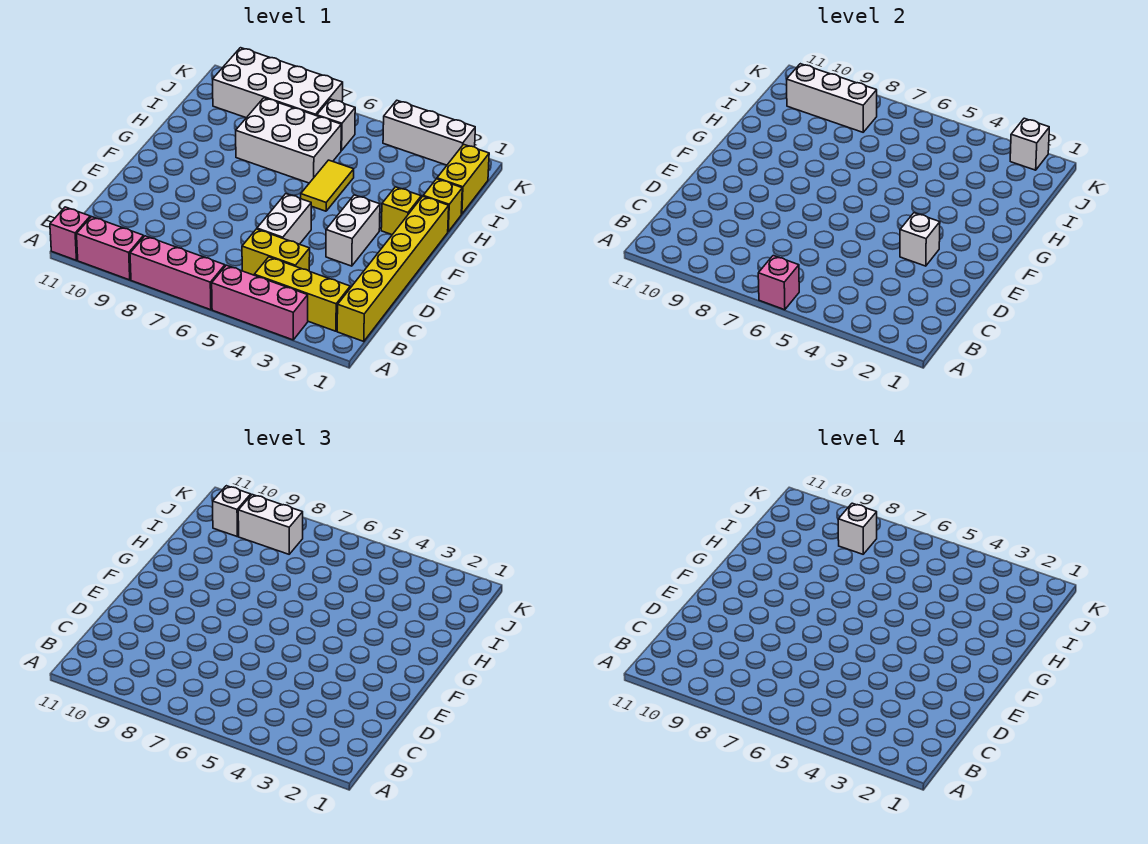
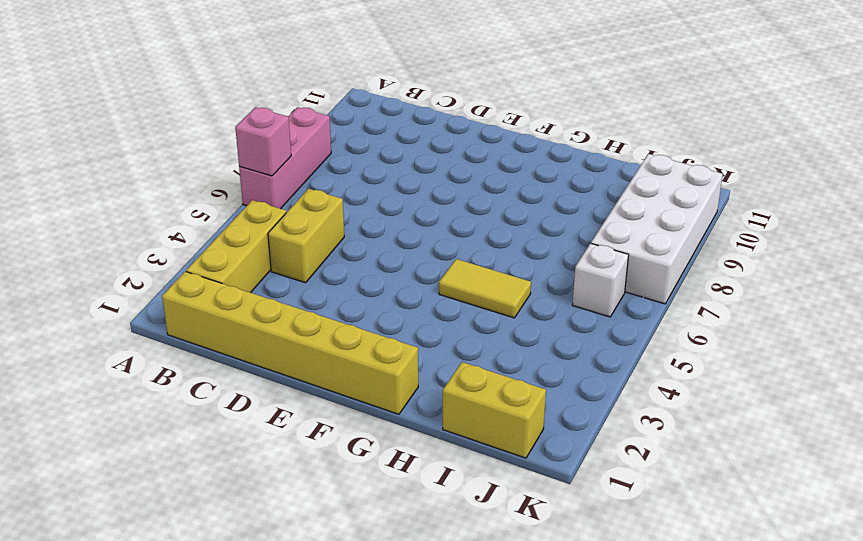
none -> pink brick A3:A5 level 1
none -> pink brick A9:A10 level 1
none -> pink brick A11 level 1

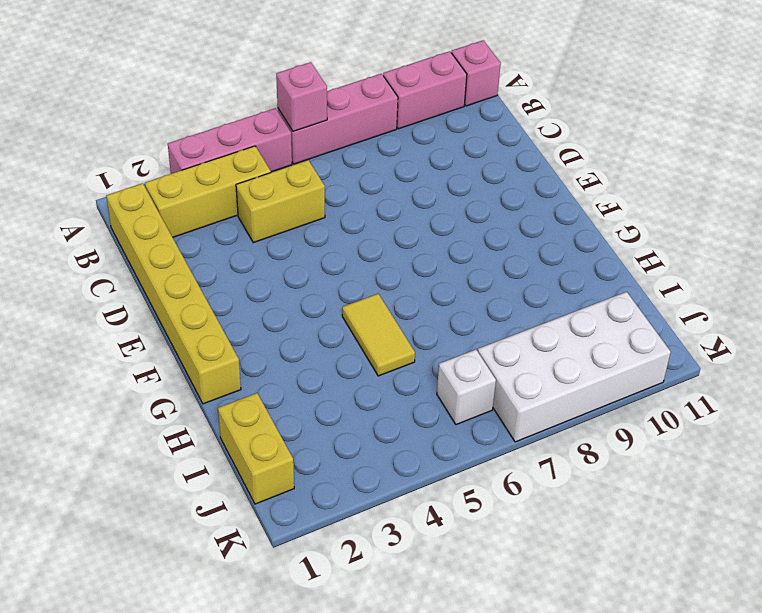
none -> white brick D5:E5 level 1
none -> white brick E3:F3 level 1
none -> yellow brick G2 level 1

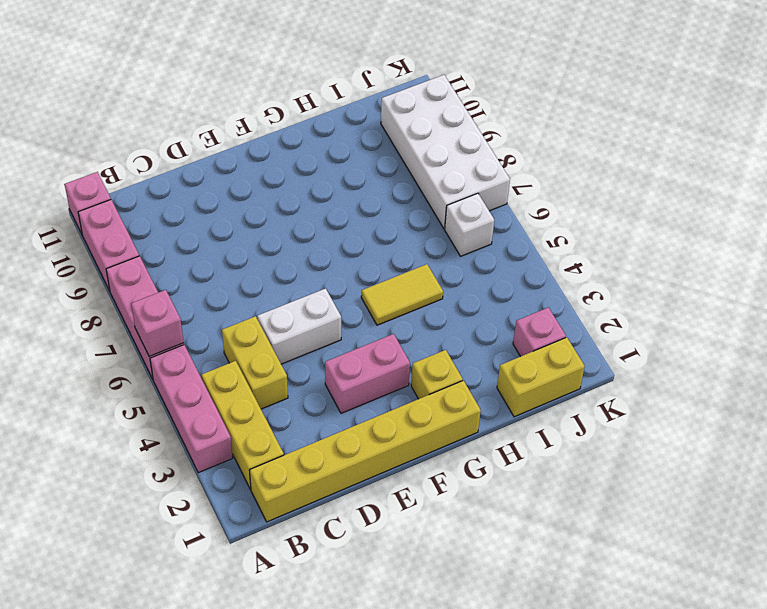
pink brick E3:F3 level 1 -> white brick E3:F3 level 1
pink brick J2 level 1 -> none
none -> yellow brick H1 level 1
none -> white brick H6:I8 level 1
none -> white brick K2:K4 level 1

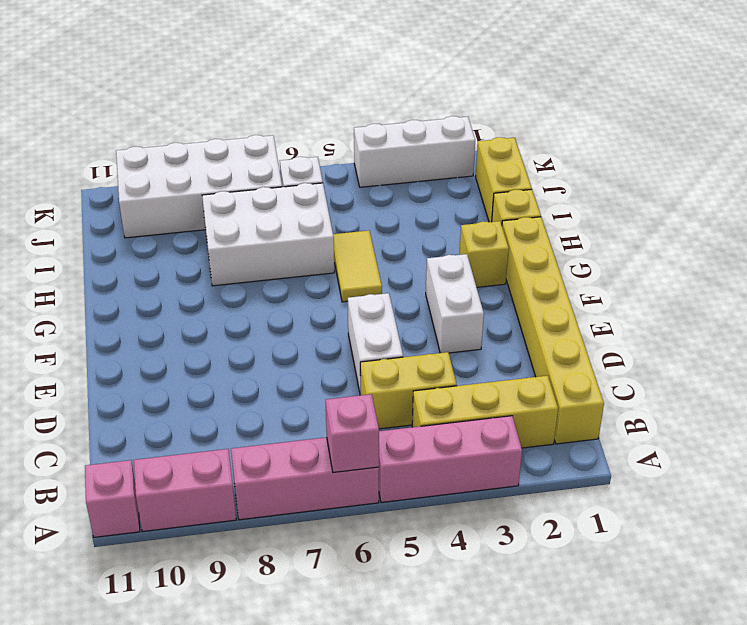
none -> white brick E3 level 2
none -> white brick J8:J10 level 2
none -> white brick K2 level 2

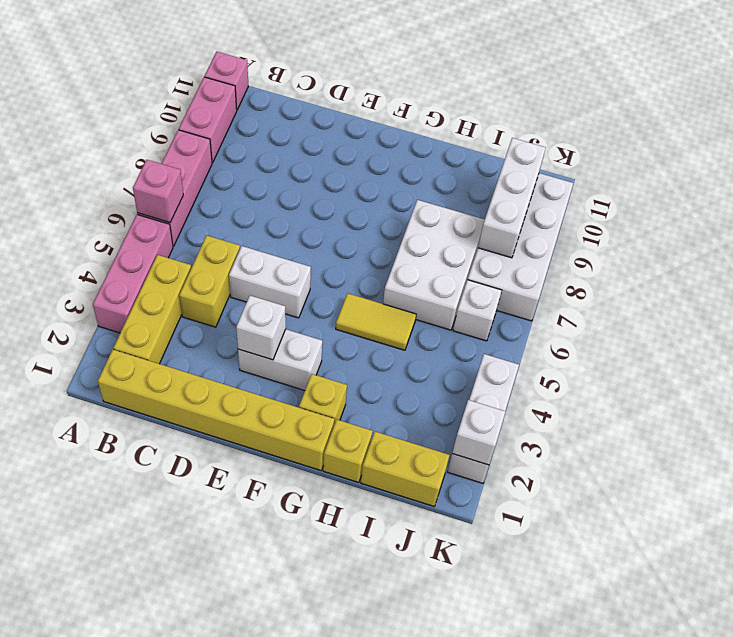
none -> white brick J8:J9 level 3
none -> white brick J10 level 3
none -> white brick J8 level 4

